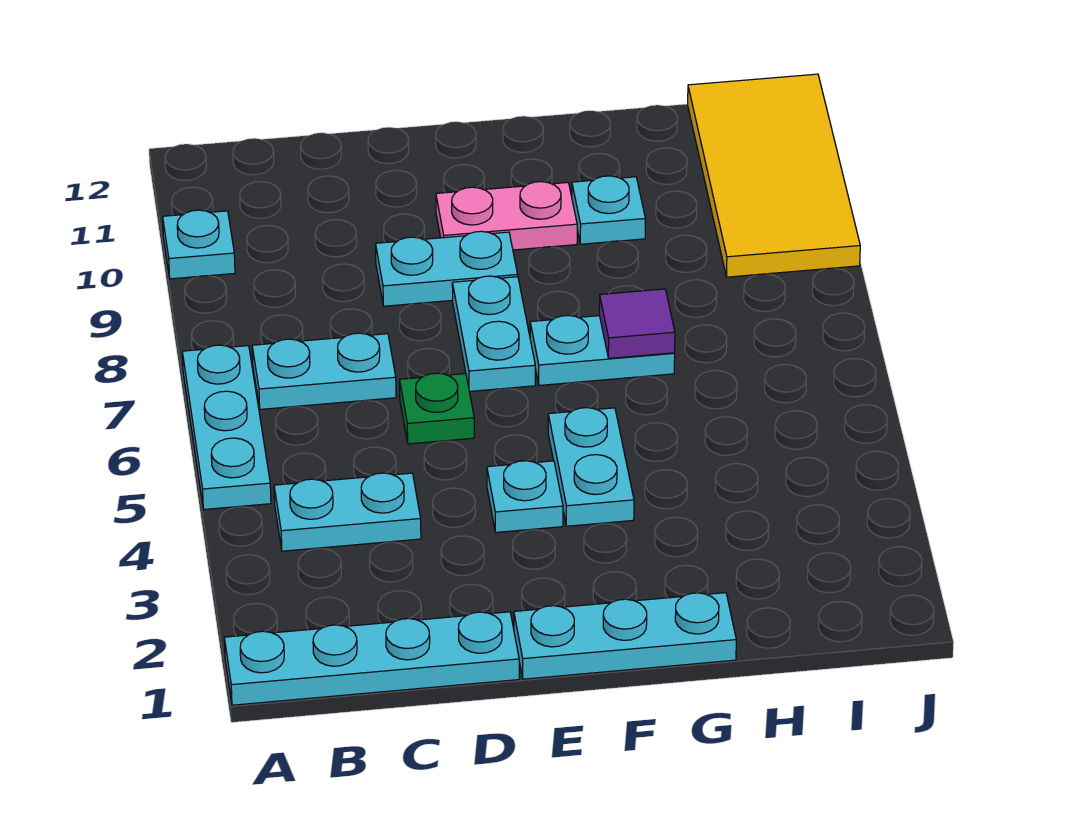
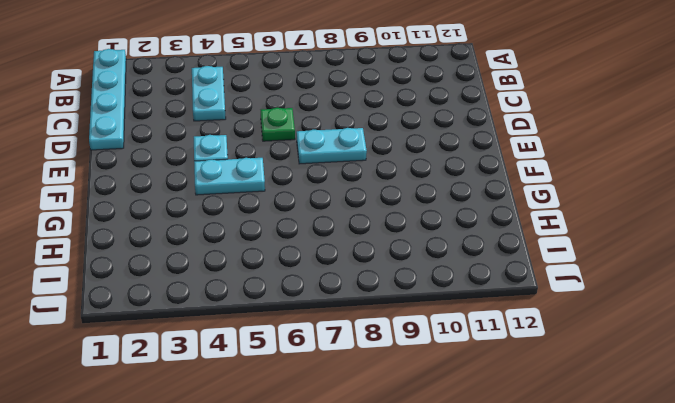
none -> cyan plate A5:A7 level 1
none -> cyan plate A10 level 1
none -> cyan plate B7:C7 level 1

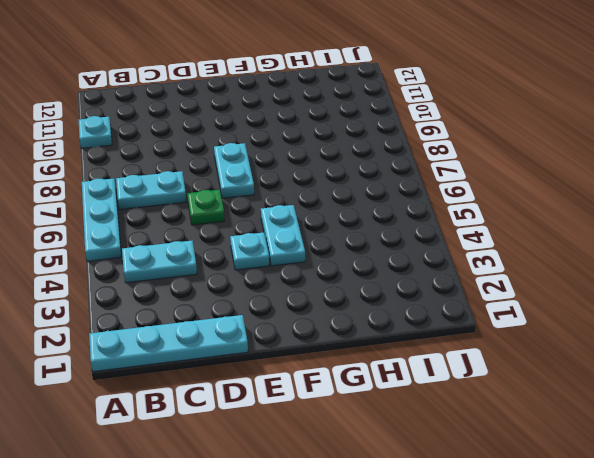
none -> cyan plate D9:E9 level 1
none -> cyan plate E1:G1 level 1
none -> pink plate E10:F10 level 1

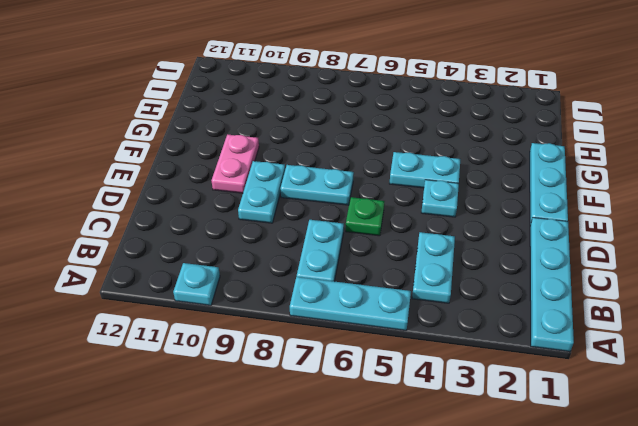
none -> cyan plate F7:G7 level 1
none -> cyan plate G10 level 1
none -> yellow tile I9:J12 level 1

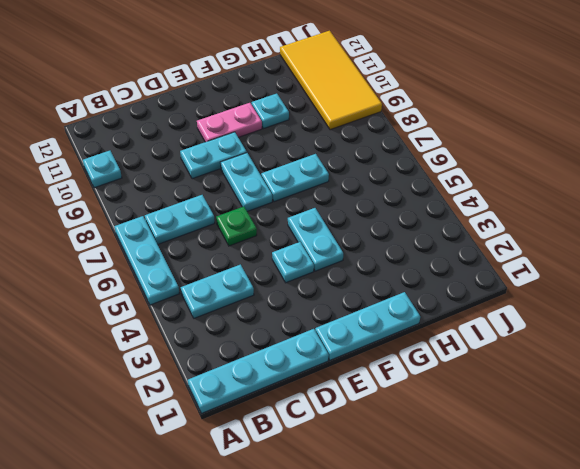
none -> purple tile G7 level 2

